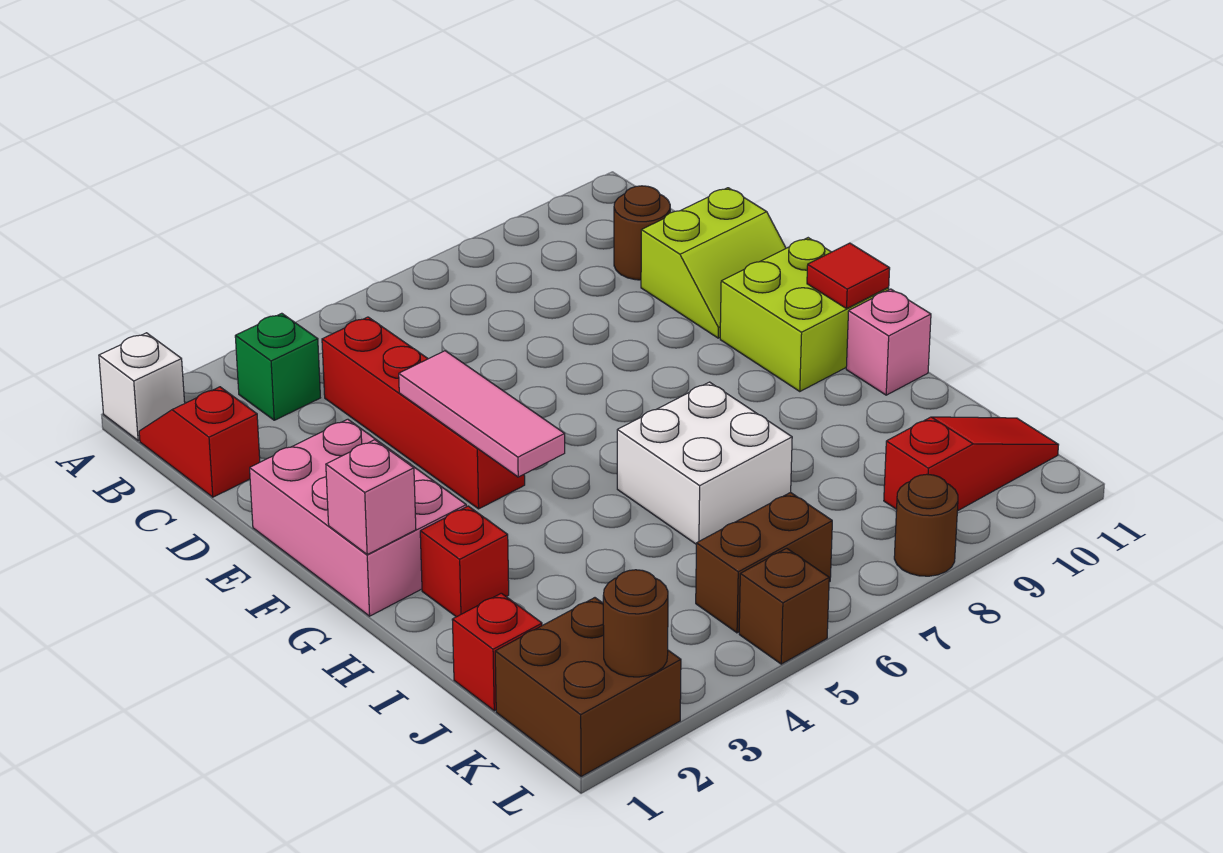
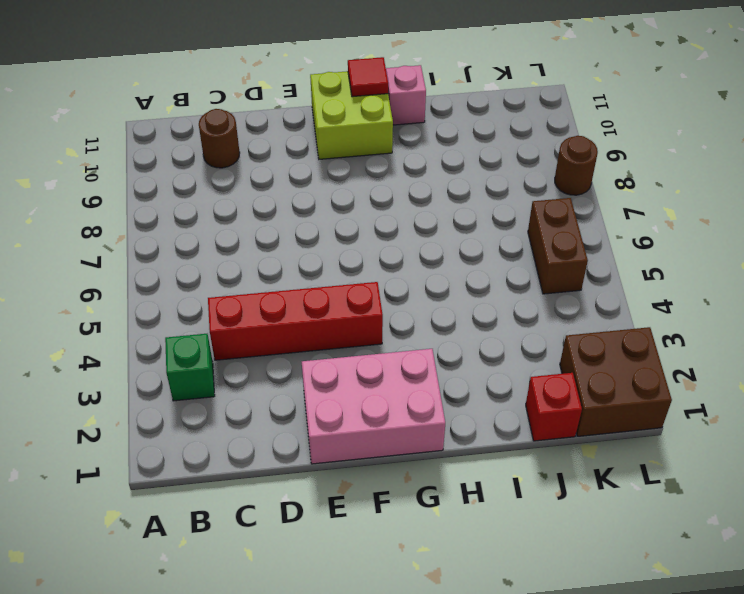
none -> white brick A1 level 1
none -> red slope B1:C1 level 1 top C
none -> lime slope D10:E11 level 1 top D

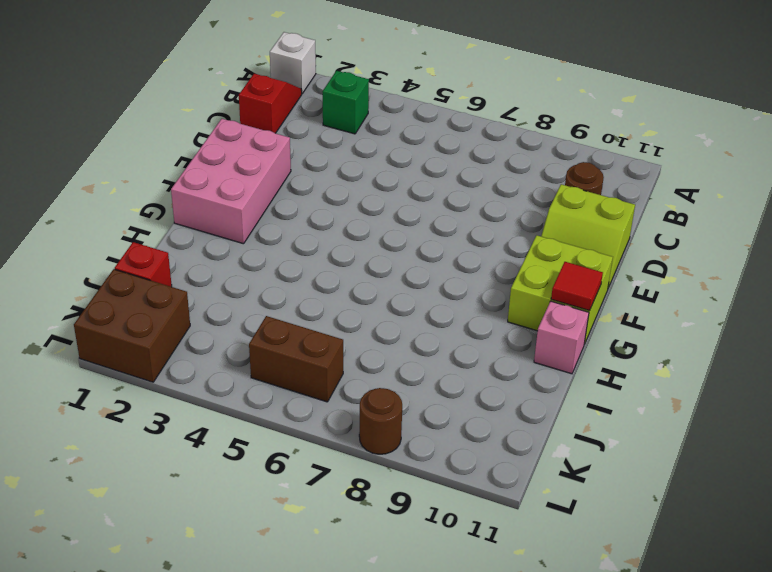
none -> red brick C4:F4 level 1
none -> red brick H2 level 1
none -> white brick H6:I7 level 1

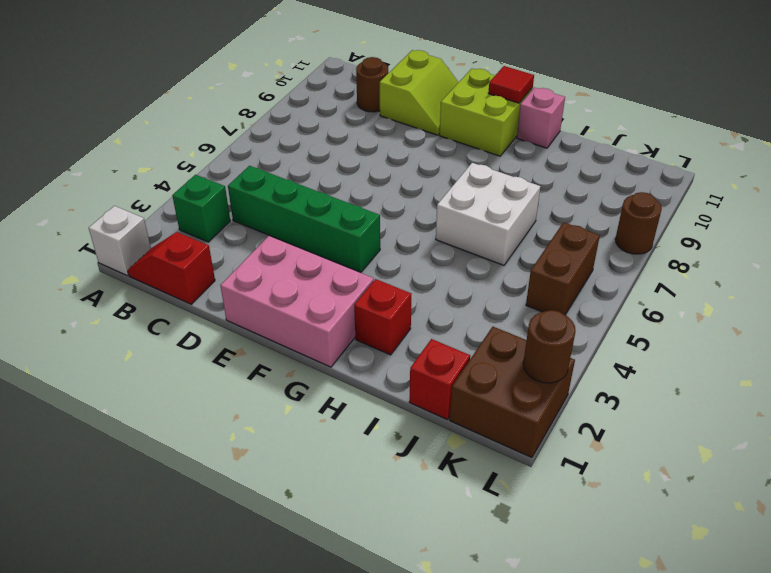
green brick C4:F4 level 1 -> red brick C4:F4 level 1
none -> red slope K9:K11 level 1 top 9
none -> brown brick L5 level 1
none -> pink tile E4:G4 level 2

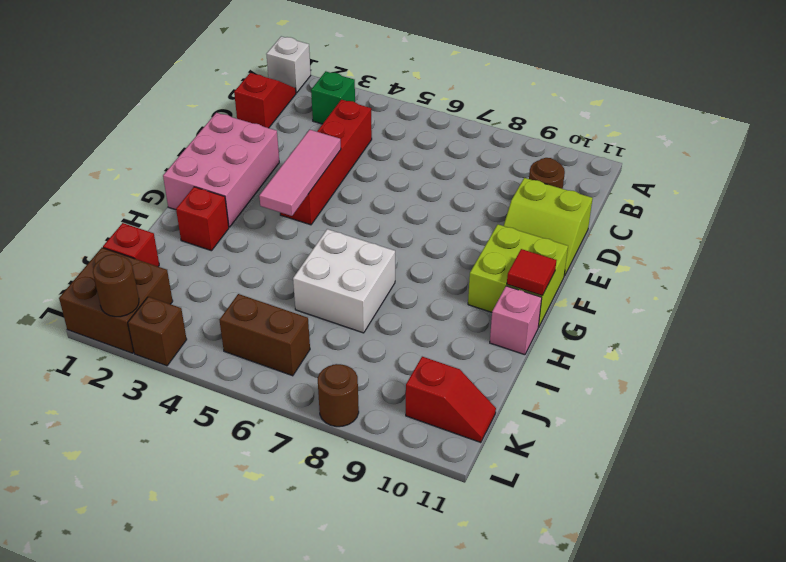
red slope K10:K11 level 1 top 10 -> red slope K9:K11 level 1 top 9
brown brick L3 level 1 -> brown brick L5 level 1
none -> pink brick G1 level 2

